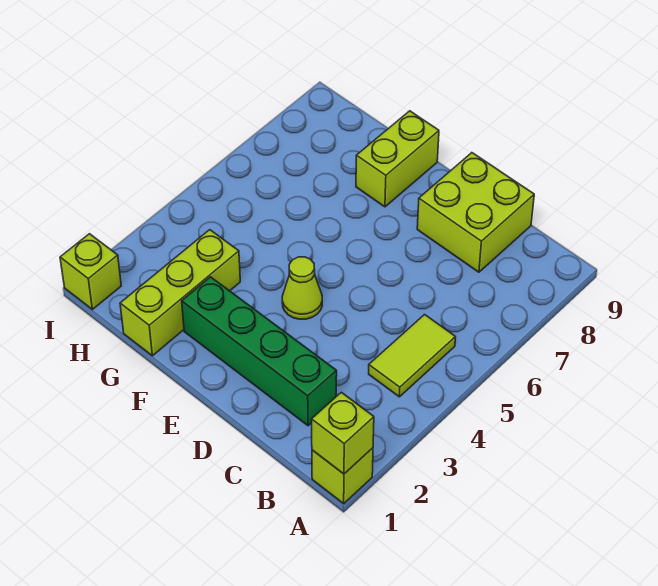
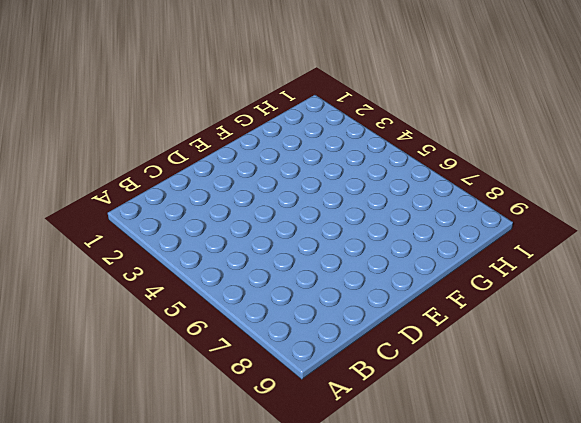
none -> lime brick A1 level 1
none -> lime tile B4:B5 level 1

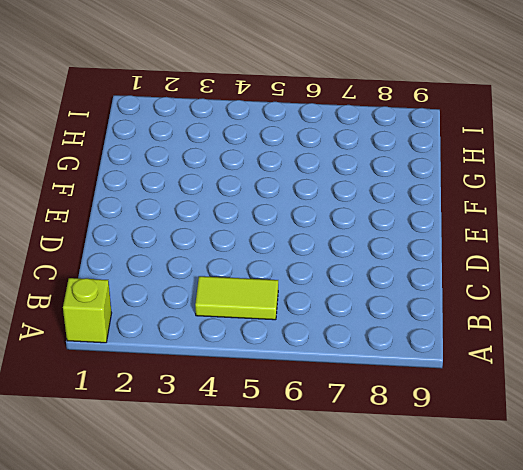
none -> green brick C2:F2 level 1
none -> lime brick C8:D9 level 1

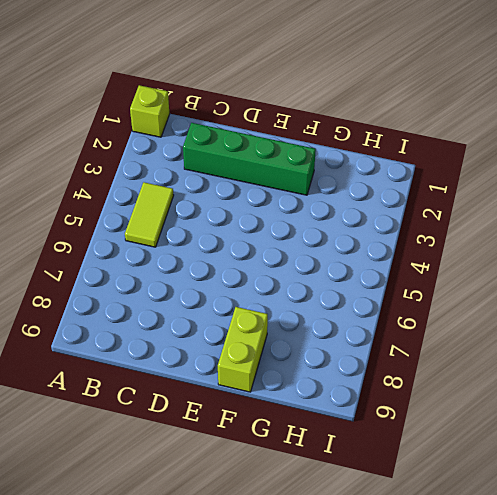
none -> lime brick C8:D9 level 1
none -> lime cone E4 level 1

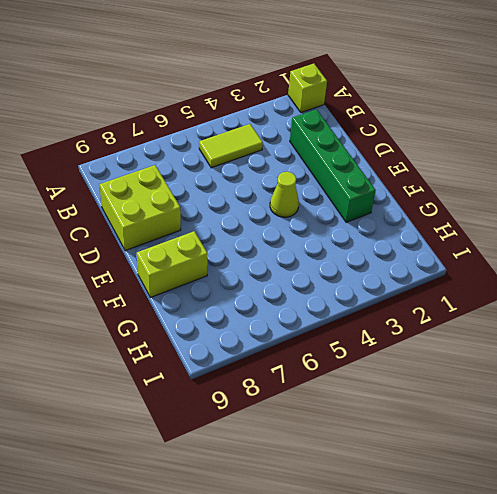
none -> lime brick G1:G3 level 1
none -> lime brick I1 level 1

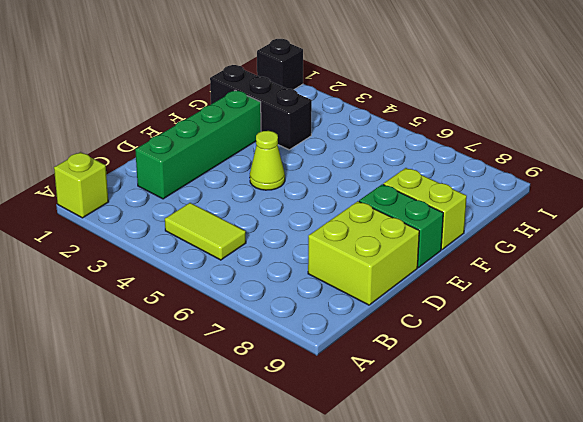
green brick E8:E9 level 1 -> none
black brick G1:G3 level 1 -> lime brick G1:G3 level 1
black brick I1 level 1 -> lime brick I1 level 1
none -> lime brick A1 level 2

